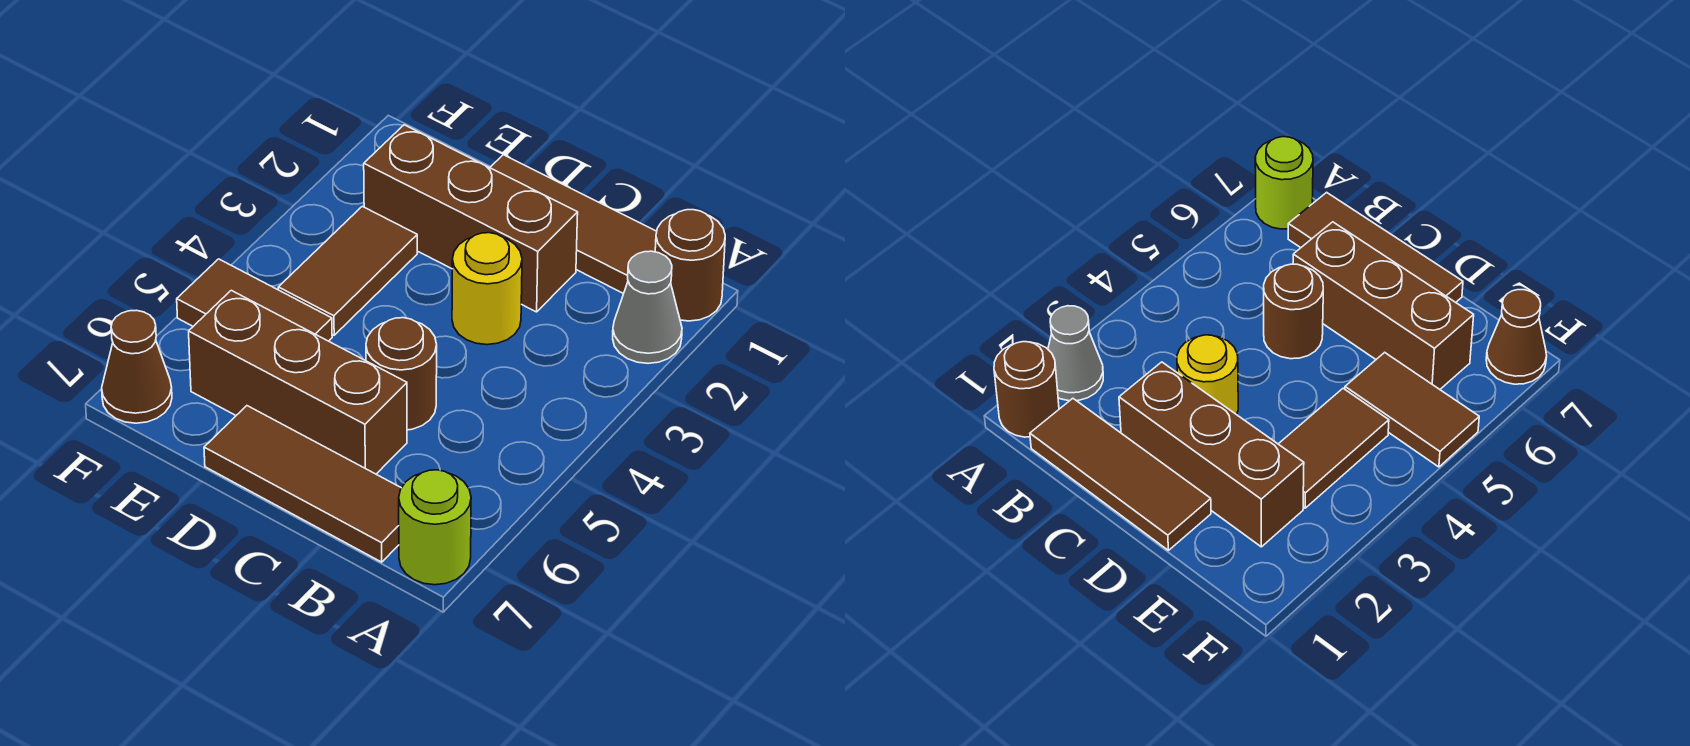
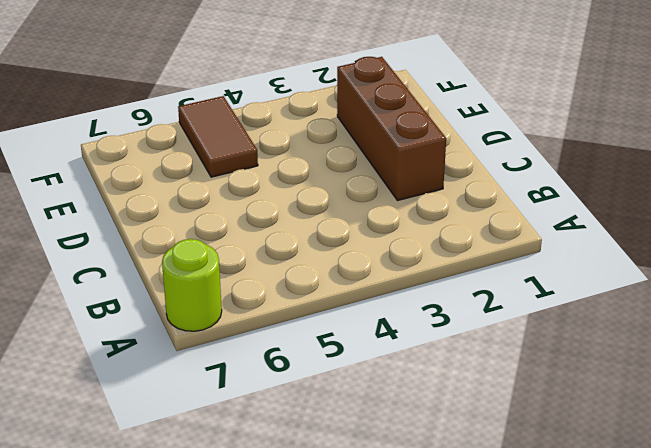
none -> brown round brick A1 level 1
none -> grey cone A2 level 1
none -> brown tile B1:D1 level 1

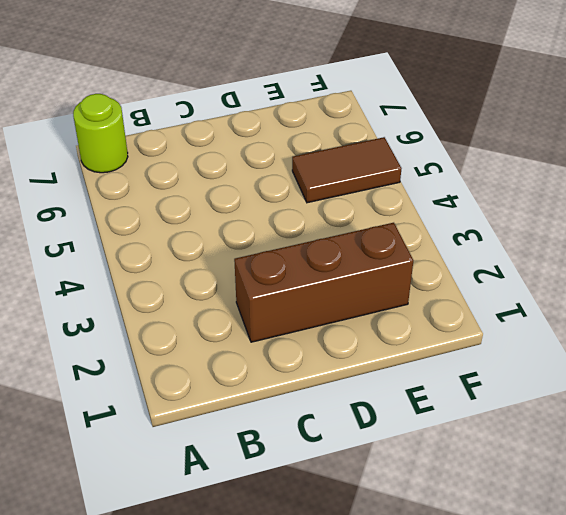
none -> brown round brick A1 level 1
none -> grey cone A2 level 1
none -> brown tile B1:D1 level 1

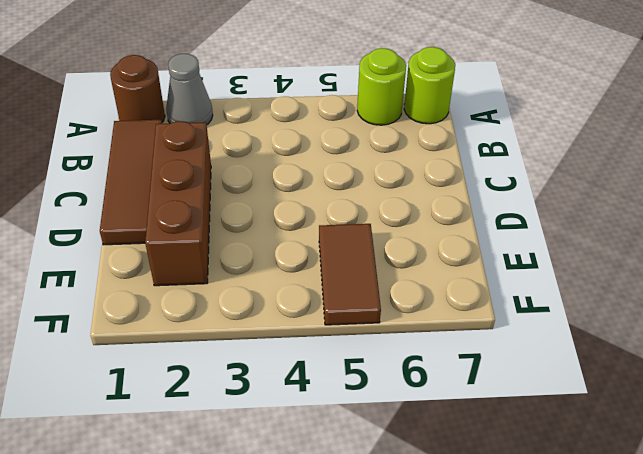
lime round brick A6 level 1 -> none
none -> brown tile B7:D7 level 1
none -> yellow round brick C3 level 1
none -> brown round brick C5 level 1

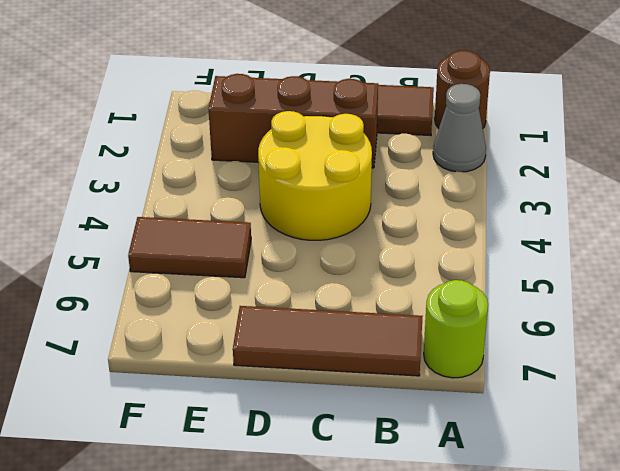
yellow round brick C3:D4 level 1 -> yellow round brick C3 level 1
none -> brown round brick C5 level 1
none -> brown brick C6:E6 level 1
none -> brown tile E3:E4 level 1

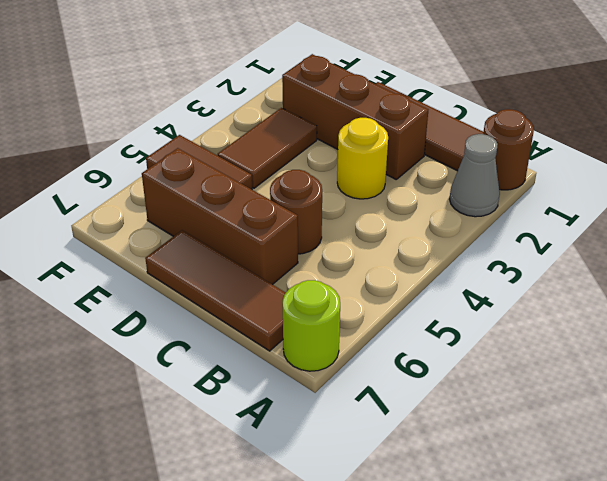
none -> brown cone F7 level 1

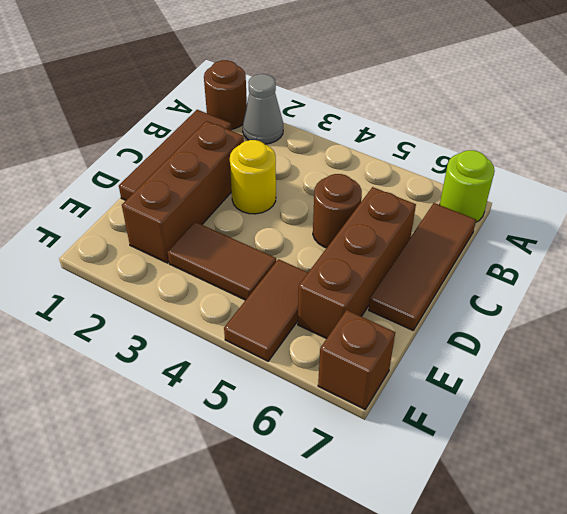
brown brick F7 level 1 -> brown cone F7 level 1

